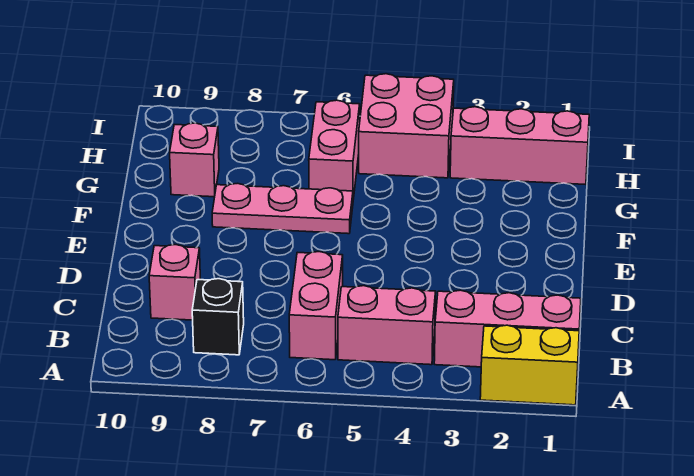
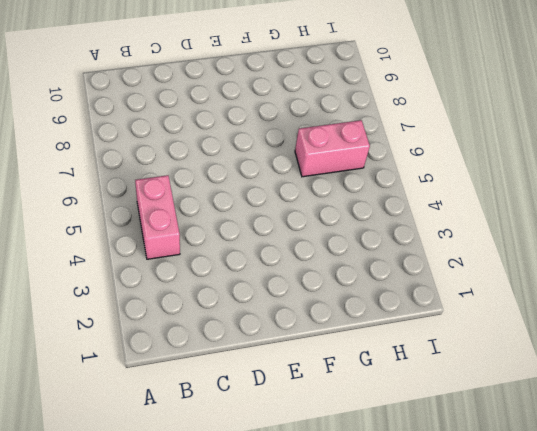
none -> yellow brick A1:A2 level 1
none -> pink brick B1:B3 level 1

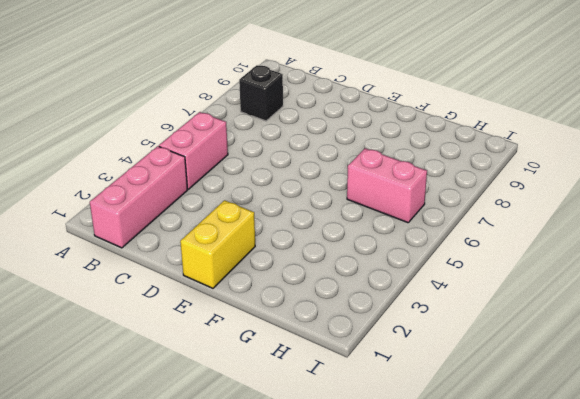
yellow brick E1:E2 level 1 -> yellow brick A1:A2 level 1
none -> pink brick B6:C6 level 1
none -> pink brick C9 level 1

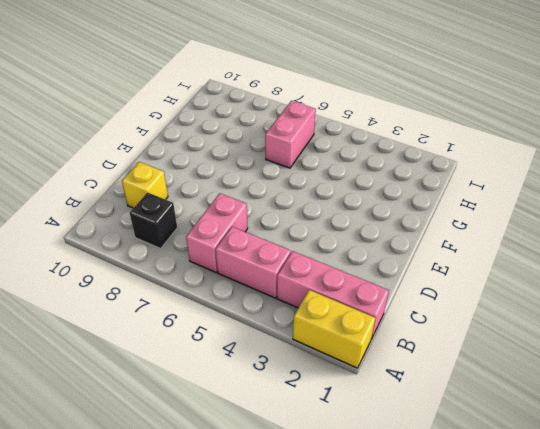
yellow brick C9 level 1 -> pink brick C9 level 1
none -> pink plate F6:F8 level 1
none -> pink brick G9 level 1

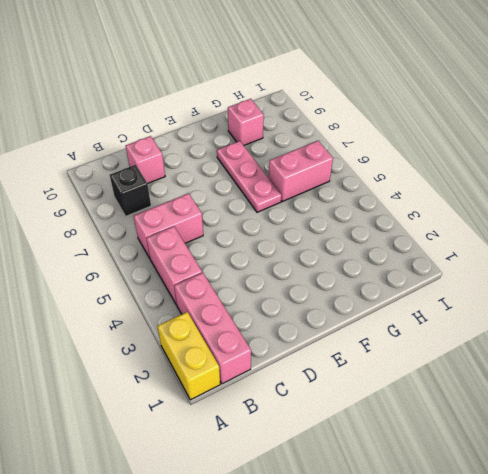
none -> pink brick H1:H3 level 1
none -> pink brick H4:I5 level 1

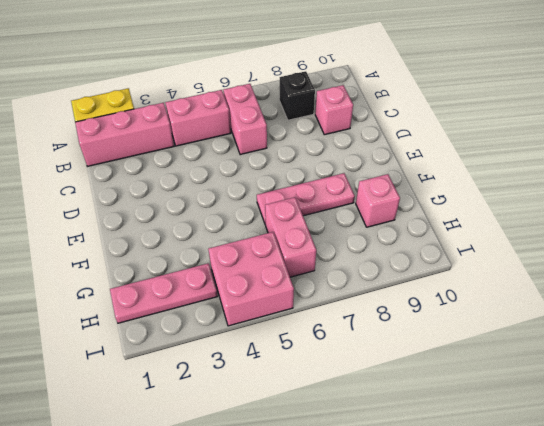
pink plate H1:H3 level 1 -> pink brick H1:H3 level 1

